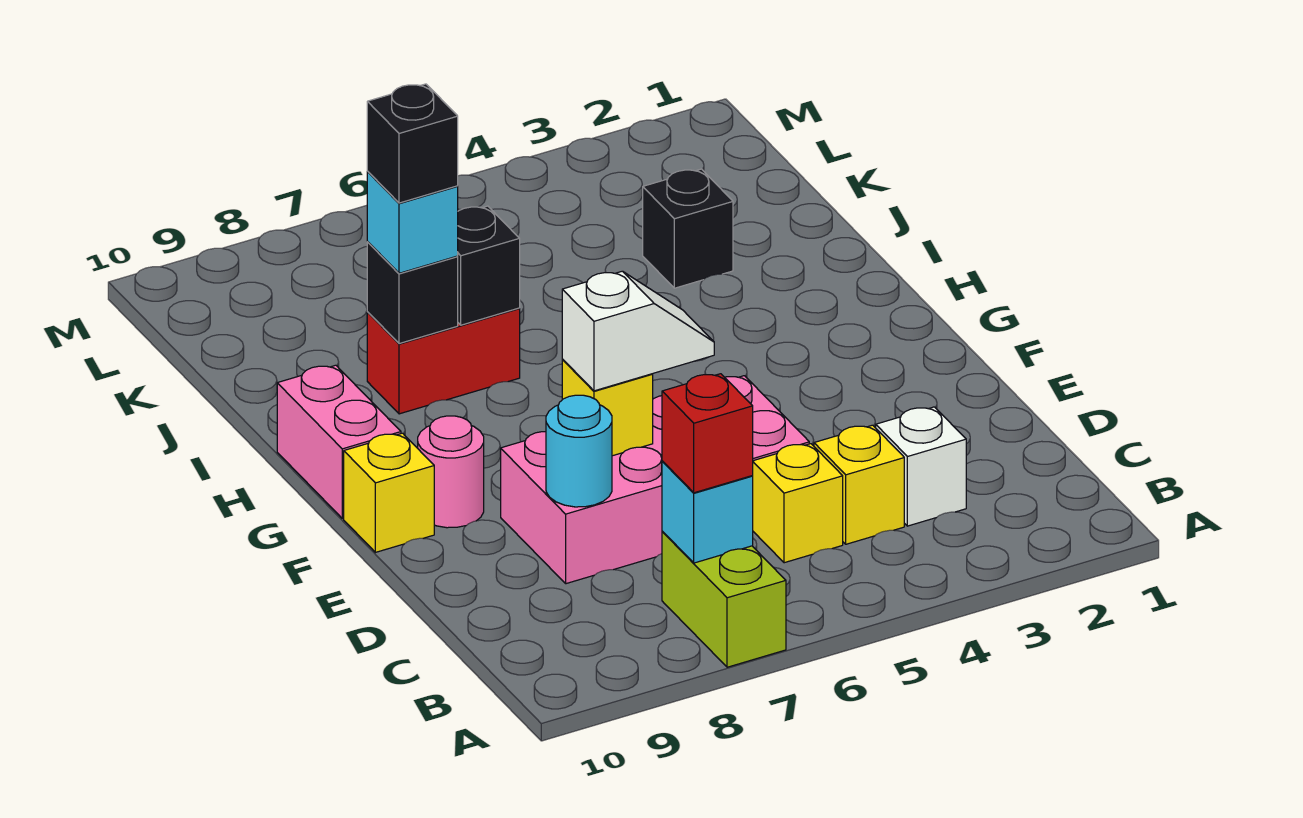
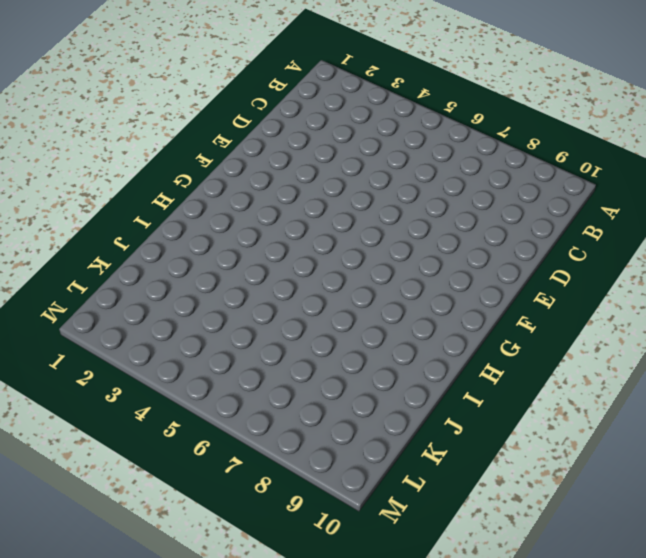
none -> lime brick A7:B7 level 1
none -> white brick C3 level 1
none -> yellow brick C4 level 1

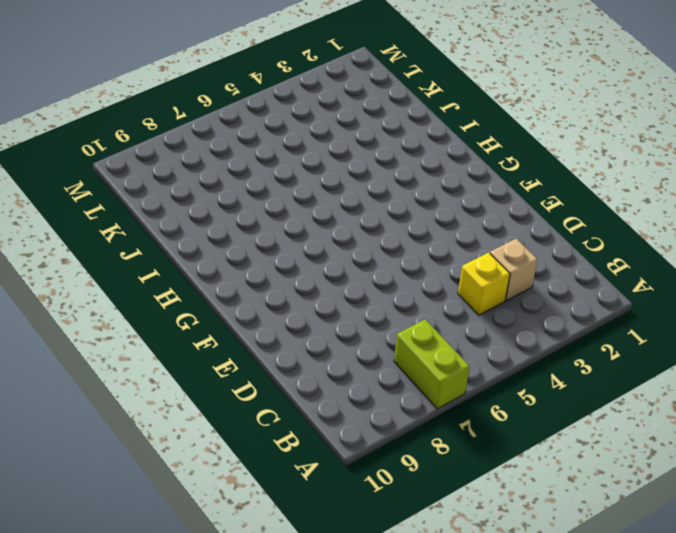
tan brick C3 level 1 -> white brick C3 level 1
none -> yellow brick C5 level 1
none -> pink brick D5:E8 level 1
none -> pink round brick F9 level 1

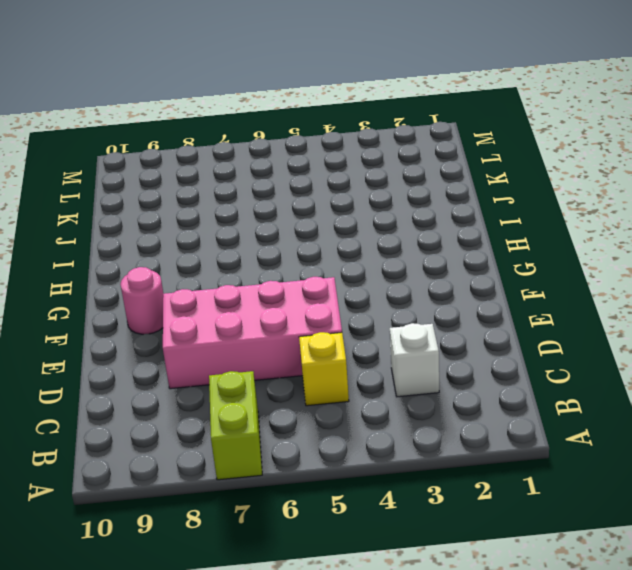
none -> yellow brick C4 level 1
none -> yellow brick F10 level 1
none -> pink brick G10:H10 level 1

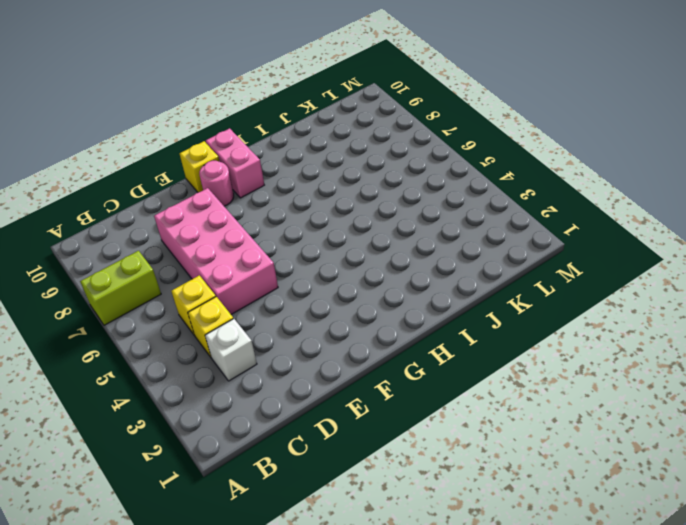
pink brick G9:G10 level 1 -> pink brick G10:H10 level 1
none -> red brick I7:I8 level 1
none -> black brick J3 level 1
none -> cyan brick B7 level 2

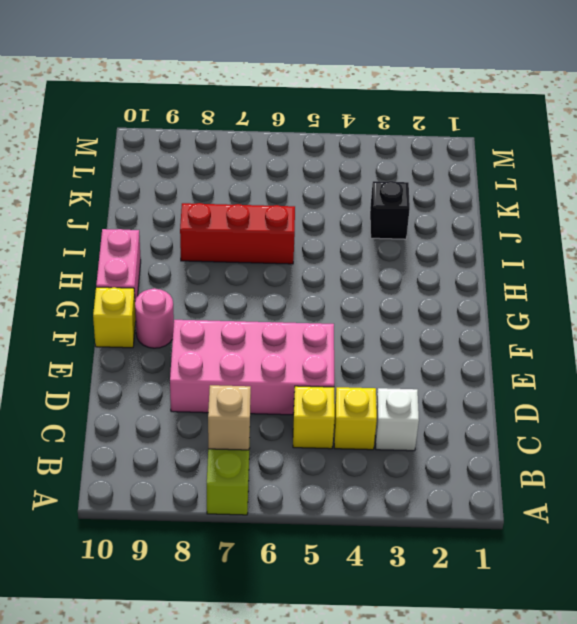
tan brick B7 level 2 -> cyan brick B7 level 2
red brick I6:I8 level 1 -> red brick I7:I8 level 1
none -> cyan round brick D8 level 2
none -> yellow brick E7 level 2
none -> black brick I7 level 2

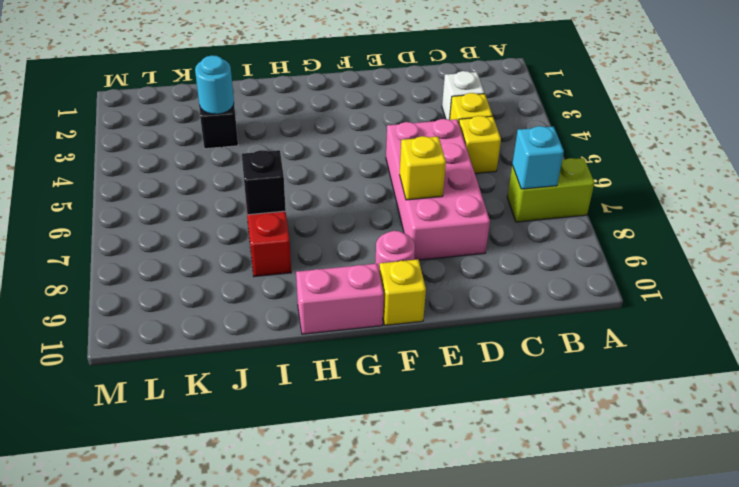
cyan round brick J3 level 2 -> cyan round brick D8 level 2
none -> black brick I8 level 2
none -> red brick B7 level 3
none -> white slope E6:E7 level 3 top 7

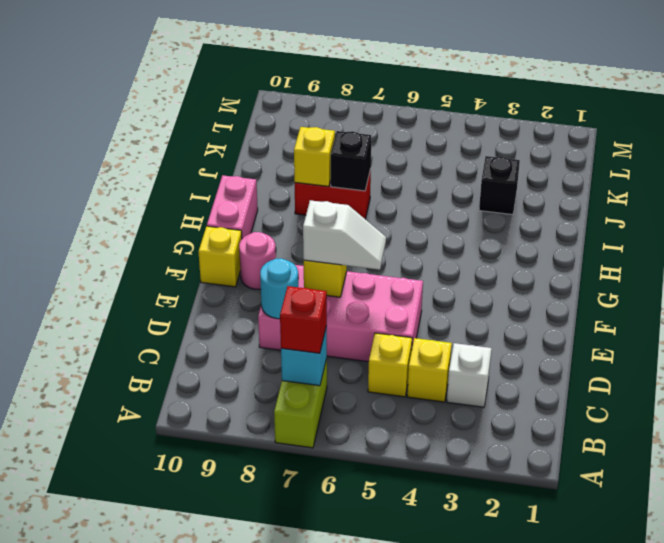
yellow brick I8 level 2 -> black brick I8 level 2
none -> cyan brick I8 level 3
none -> black brick I8 level 4

